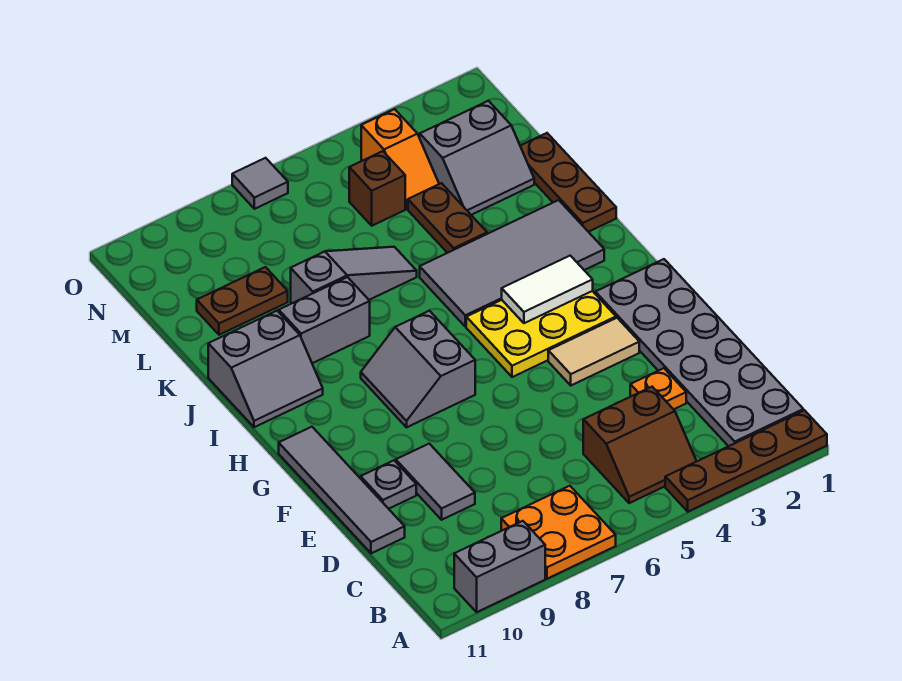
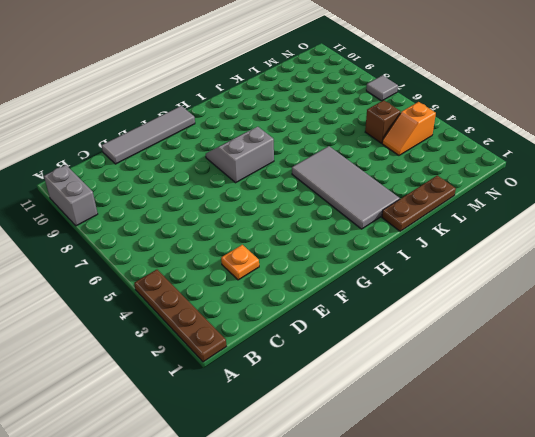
none -> orange plate A7:B8 level 1
none -> grey plate B1:G2 level 1
none -> brown slope B4:C5 level 1 top C

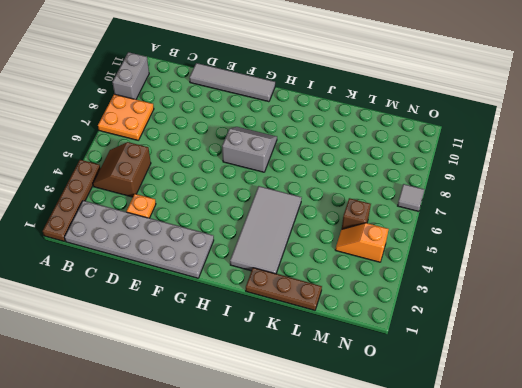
none -> grey tile D9:E9 level 1
none -> grey plate E10 level 1
none -> tan tile F3:F4 level 1

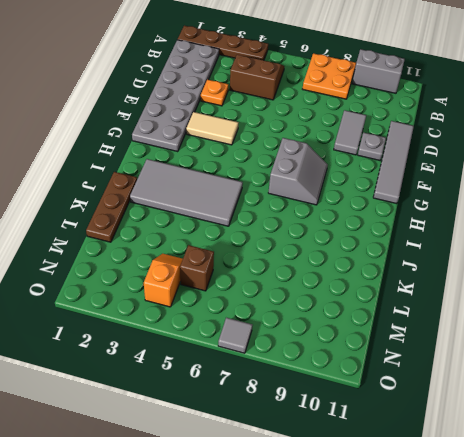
none -> yellow plate G3:H5 level 1
none -> grey slope I10:J11 level 1 top J
none -> grey brick J8:J9 level 1

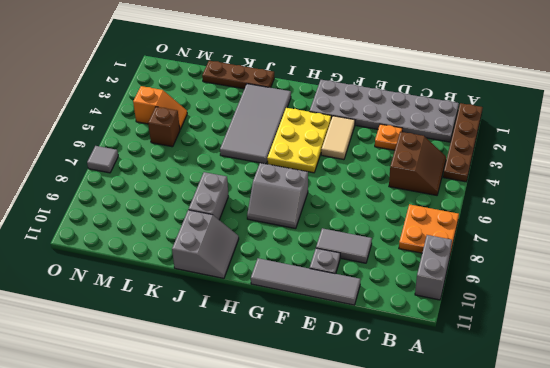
none -> brown plate K4:L4 level 1
none -> grey slope K6:K8 level 1 top 8
none -> grey slope L2:M3 level 1 top M

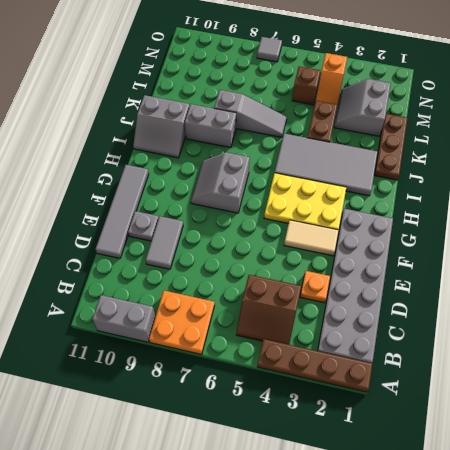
grey slope L2:M3 level 1 top 2 -> grey slope L2:M3 level 1 top M
none -> brown plate L9:L10 level 1
none -> white tile H3:H4 level 2

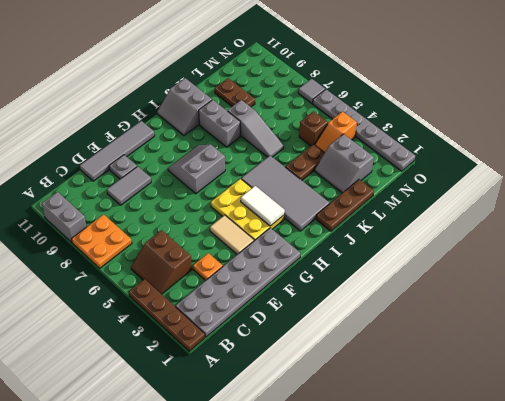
grey plate O1:O6 level 1 -> none

